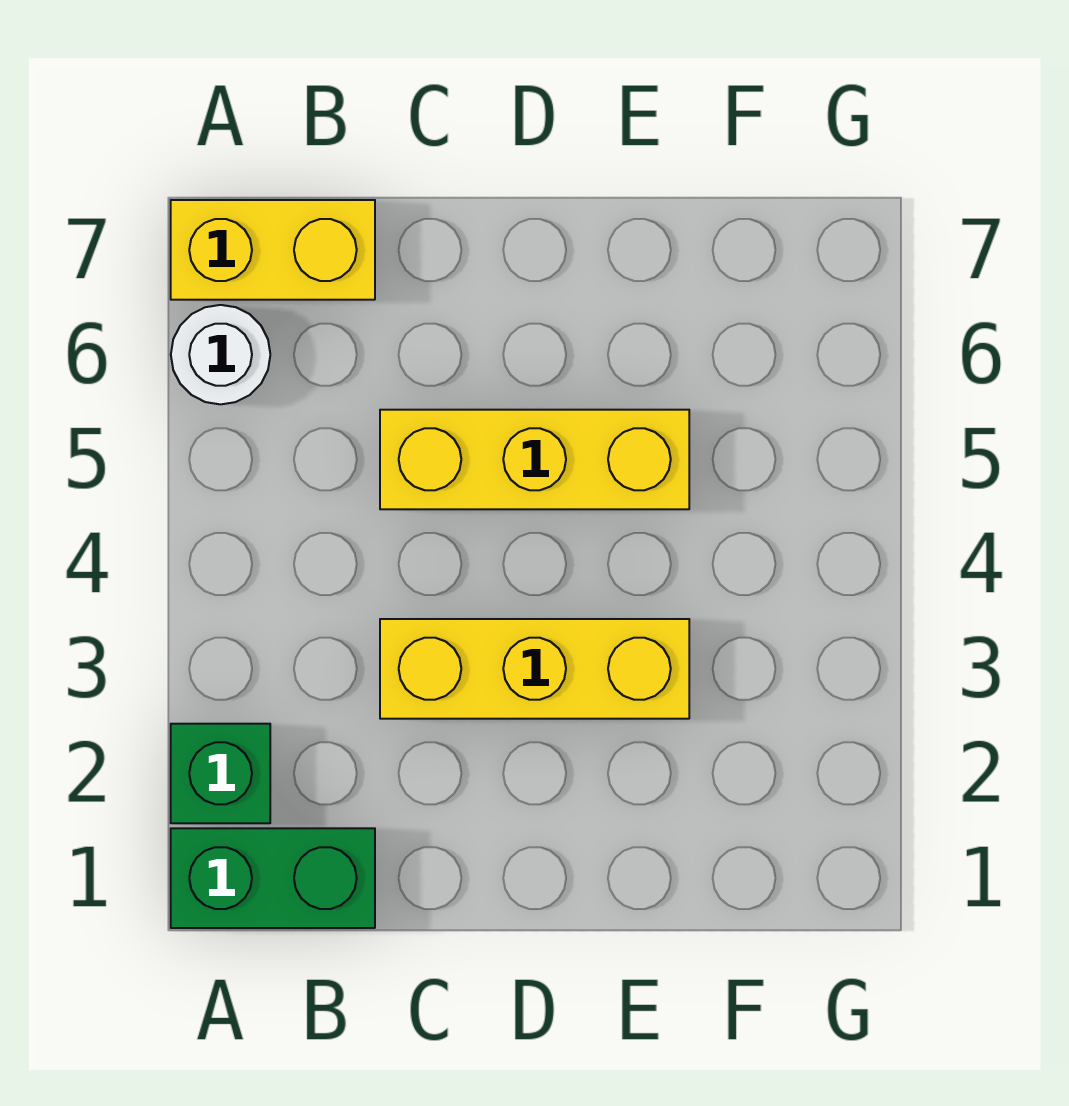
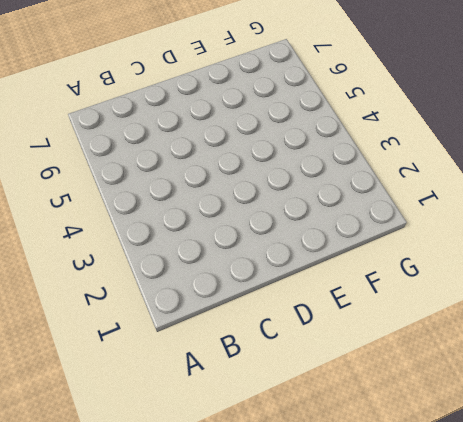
none -> green brick A1:B1 level 1
none -> green brick A2 level 1

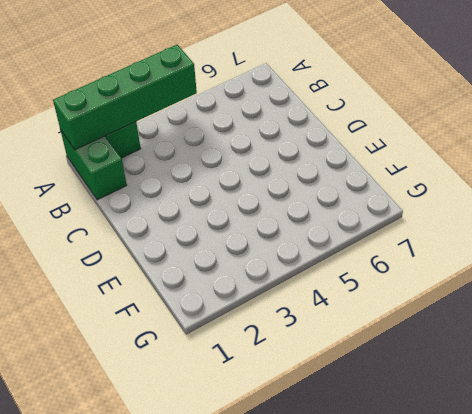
green brick A1:A4 level 2 -> none
none -> white round brick A6 level 1
none -> yellow brick A7:B7 level 1

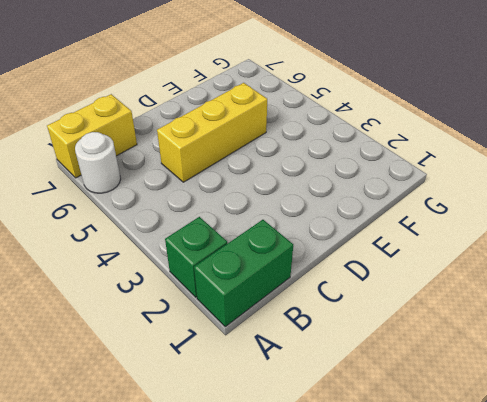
none -> yellow brick C3:E3 level 1

